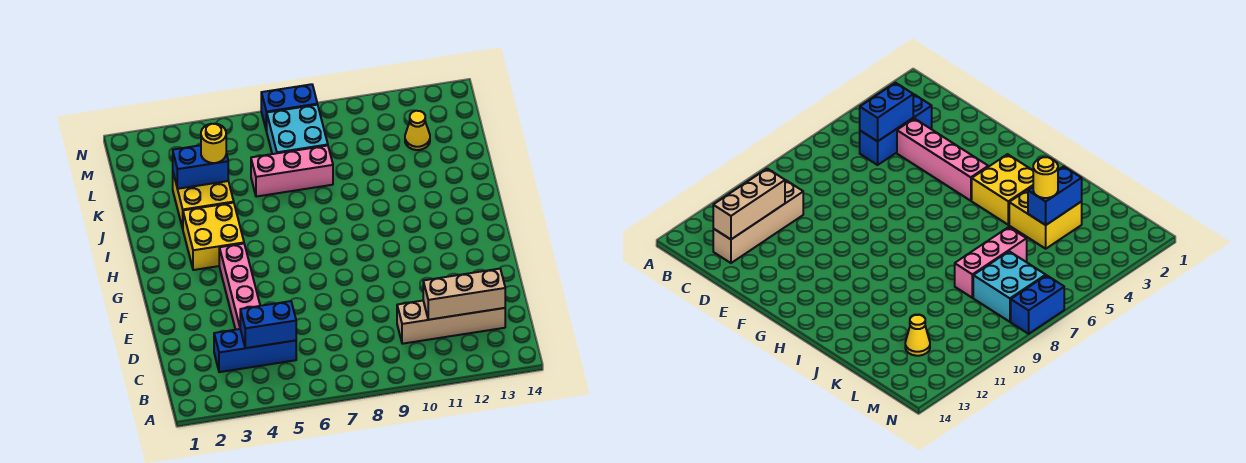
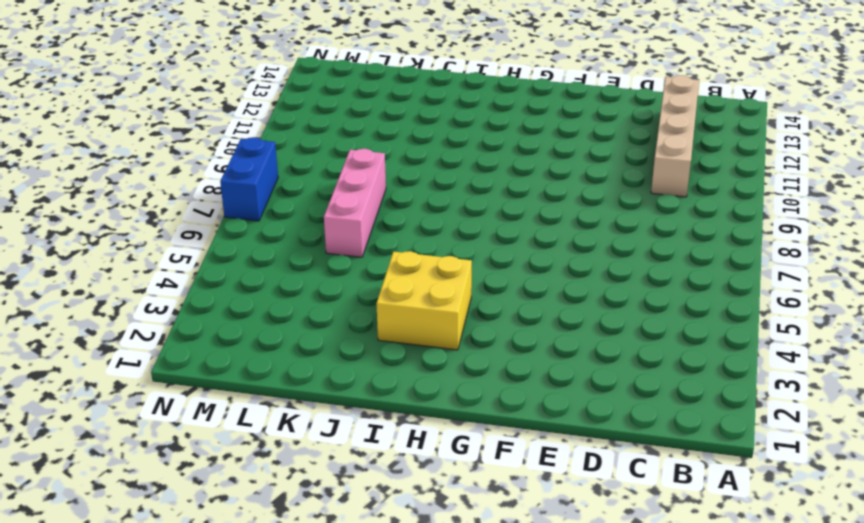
none -> blue brick C3:C5 level 1
none -> pink brick D4:G4 level 1
none -> yellow brick J3:K4 level 1

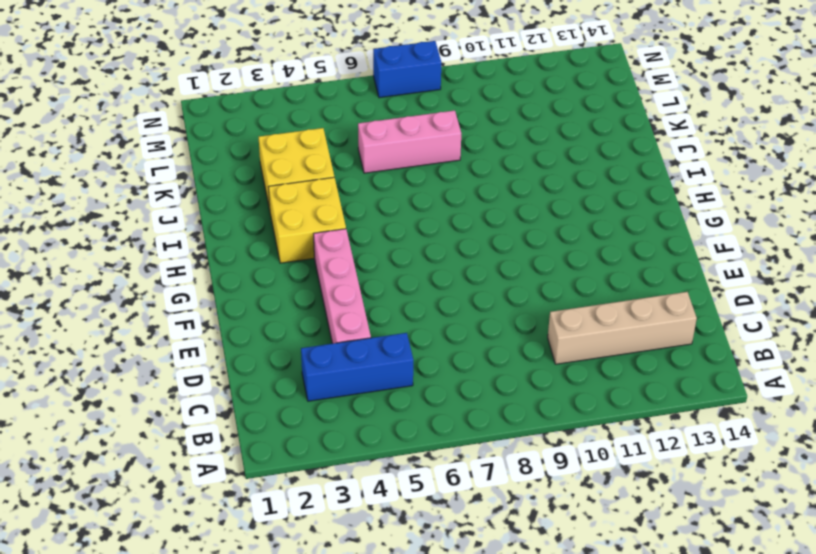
none -> cyan brick L7:M8 level 1
none -> yellow cone L12 level 1
none -> blue brick C4:C5 level 2

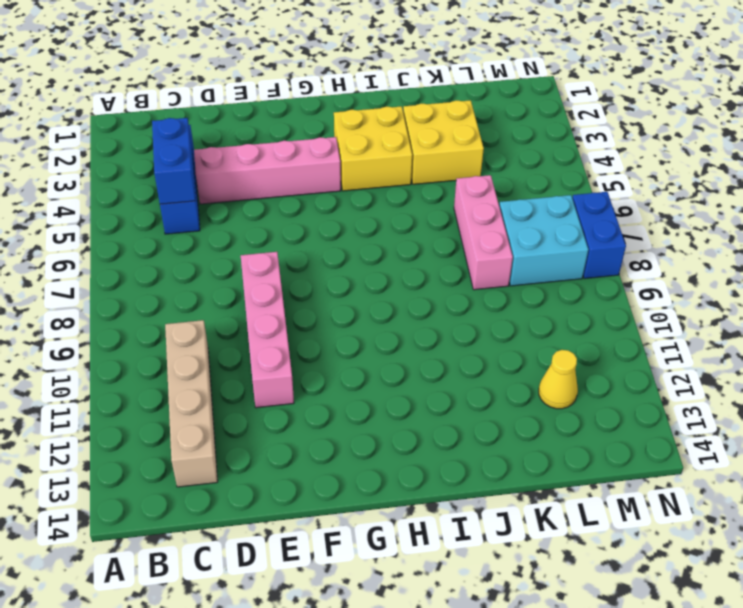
pink brick E8:E11 level 1 -> none
none -> tan brick C11:C13 level 2
none -> blue brick K3:K4 level 2
none -> yellow round brick K4 level 3

